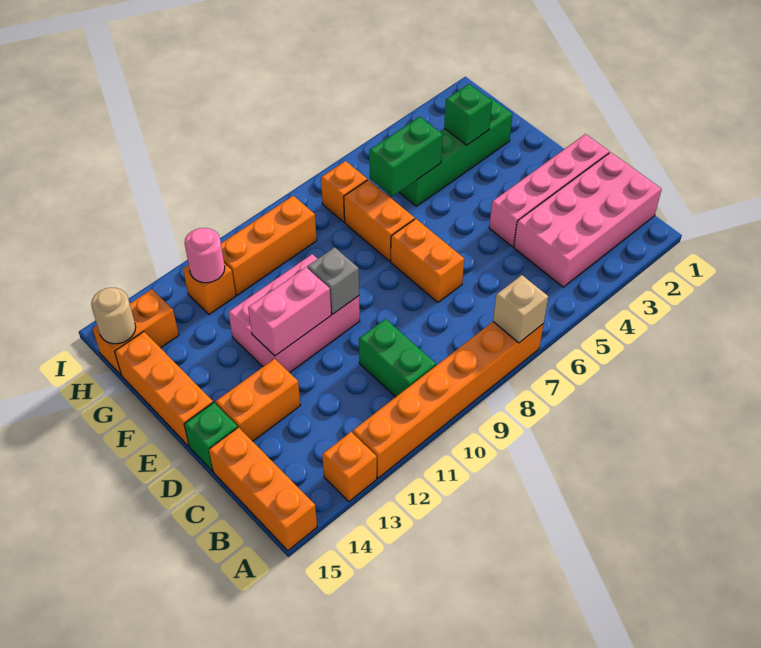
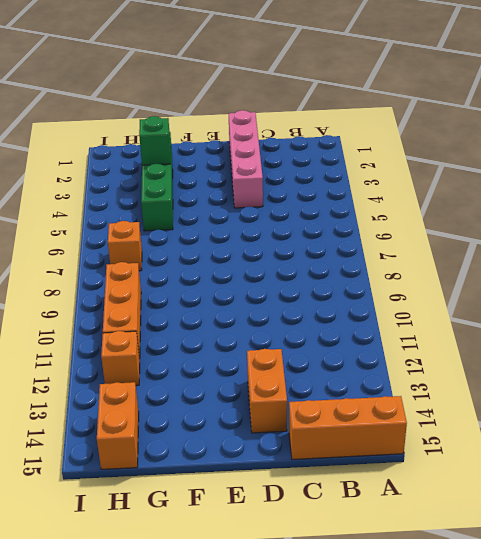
none -> orange brick A7:A12 level 1
none -> orange brick A13 level 1
none -> pink brick B1:C4 level 1

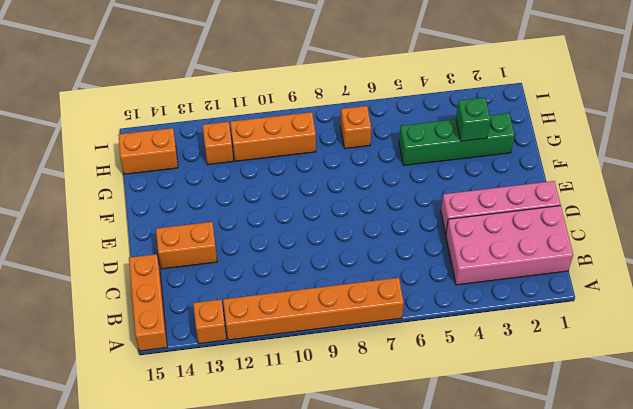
none -> green brick B10:C10 level 1
none -> orange brick D7:E7 level 1
none -> green brick D15 level 1

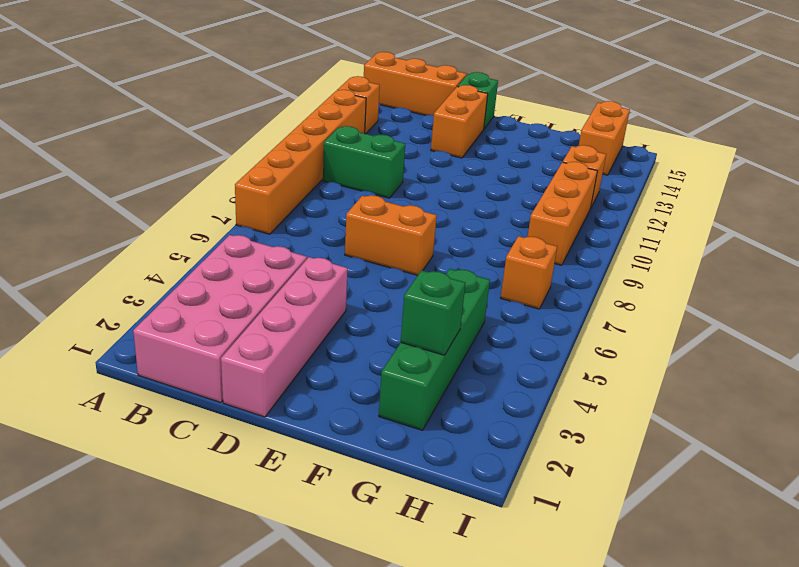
none -> pink brick E10:F12 level 1
none -> orange brick E15:G15 level 1
none -> orange brick F7:G7 level 1

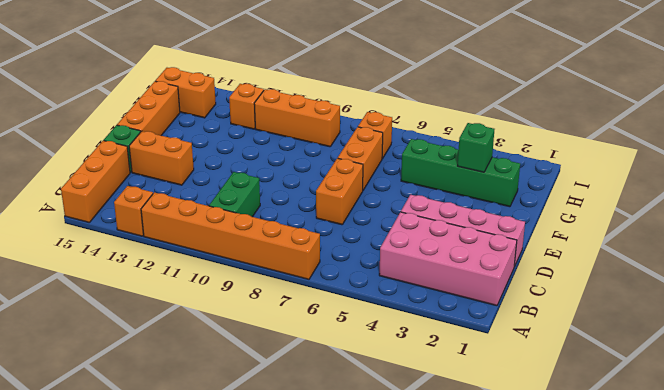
none -> pink brick E10:F12 level 1
none -> tan brick A7 level 2
none -> grey brick E10 level 2

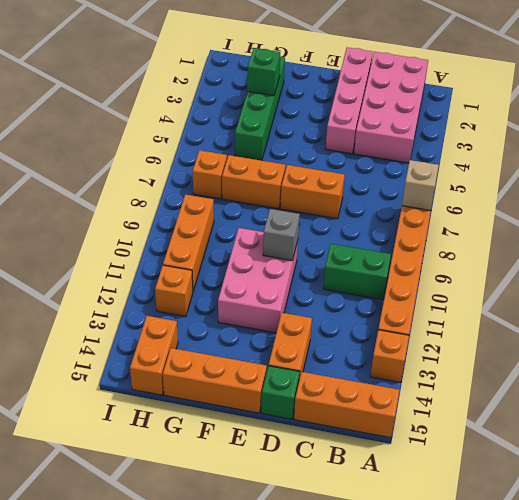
none -> pink brick E11:E12 level 2
none -> green brick G5:G6 level 2
none -> pink round brick H12 level 2

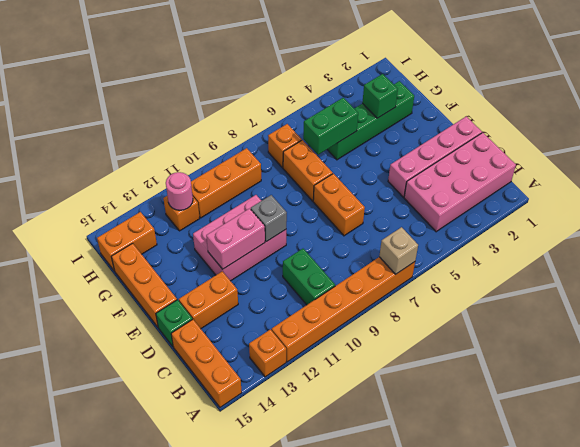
none -> tan round brick H15 level 2

